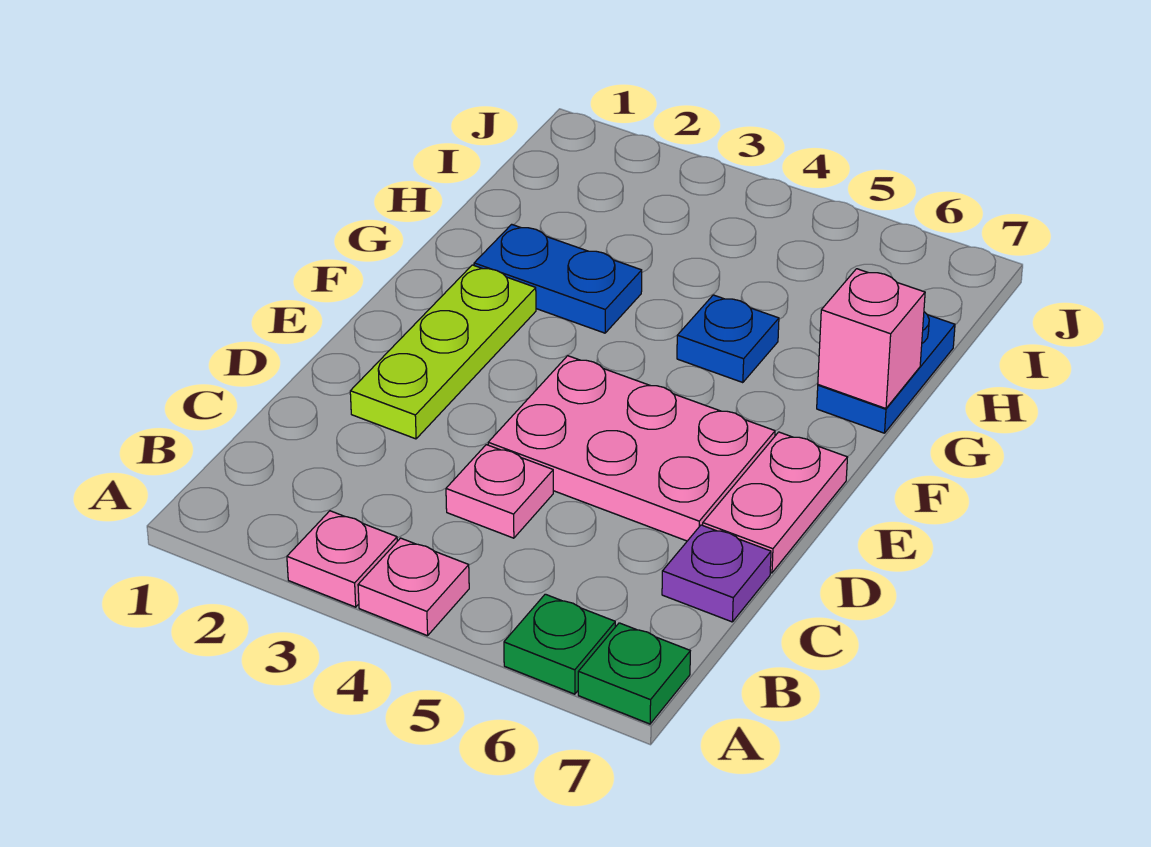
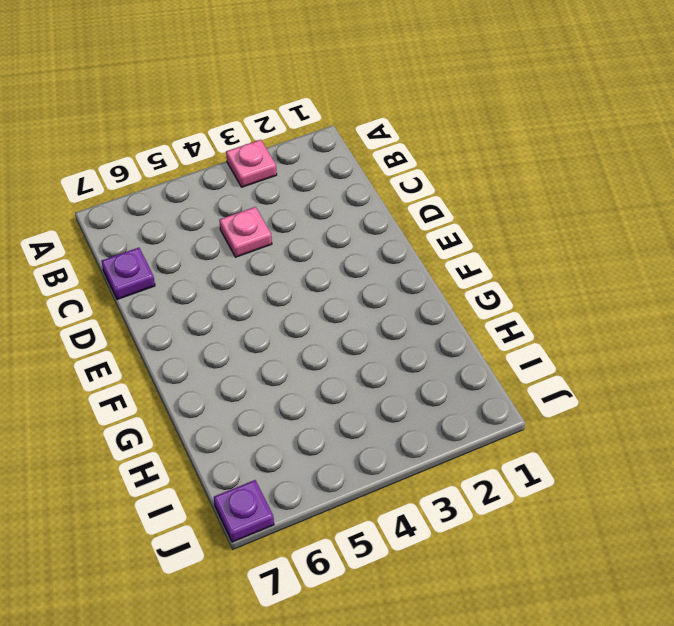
purple plate J7 level 1 -> none
none -> pink plate A4 level 1
none -> green plate A6 level 1
none -> green plate A7 level 1

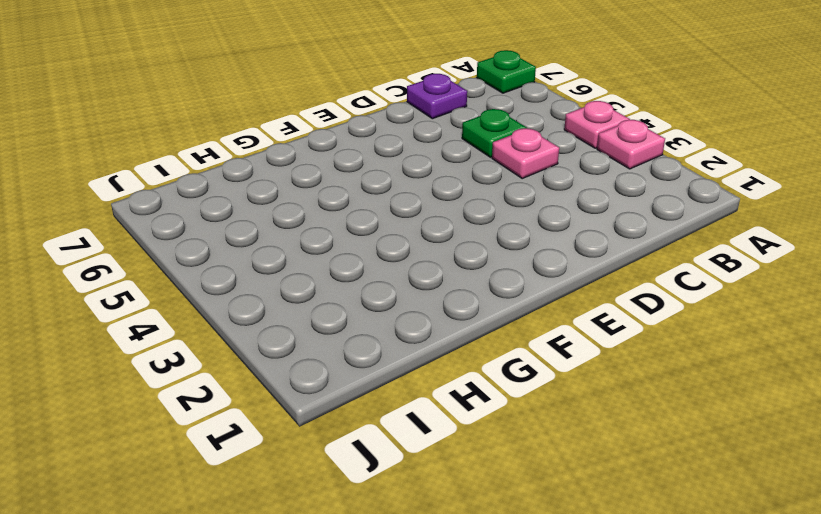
green plate C5 level 1 -> green plate A6 level 1
none -> lime plate D2:F2 level 1
none -> pink plate D4:E6 level 1
none -> pink plate D7:E7 level 1

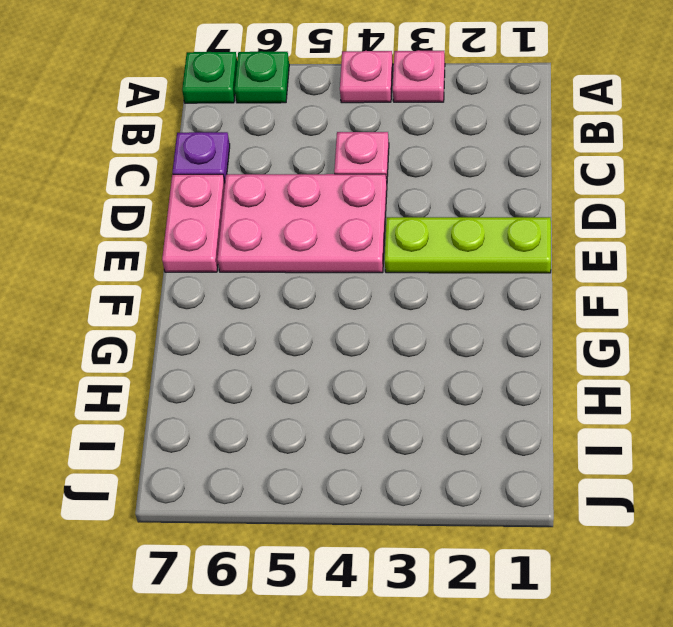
lime plate E1:E3 level 1 -> lime plate D2:F2 level 1
none -> blue plate G2:G3 level 1
none -> blue plate G5 level 1
none -> blue plate G7:H7 level 1

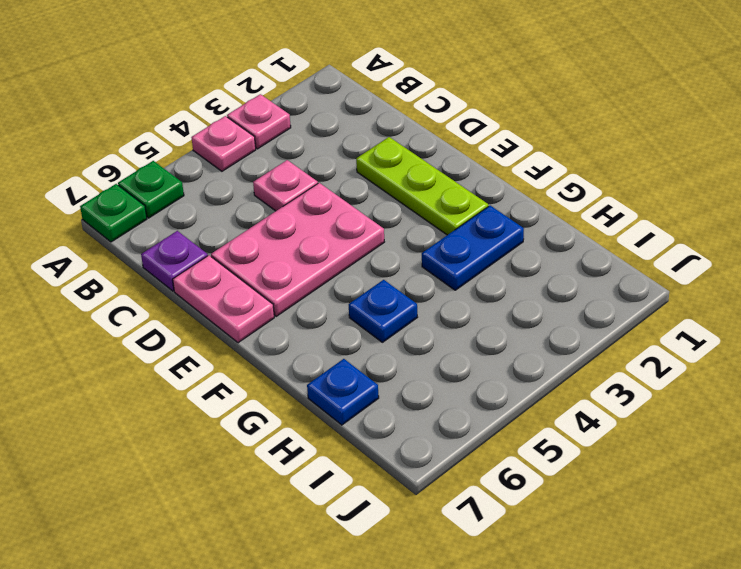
blue plate H7 level 1 -> blue plate G7:H7 level 1
none -> pink brick G7 level 2

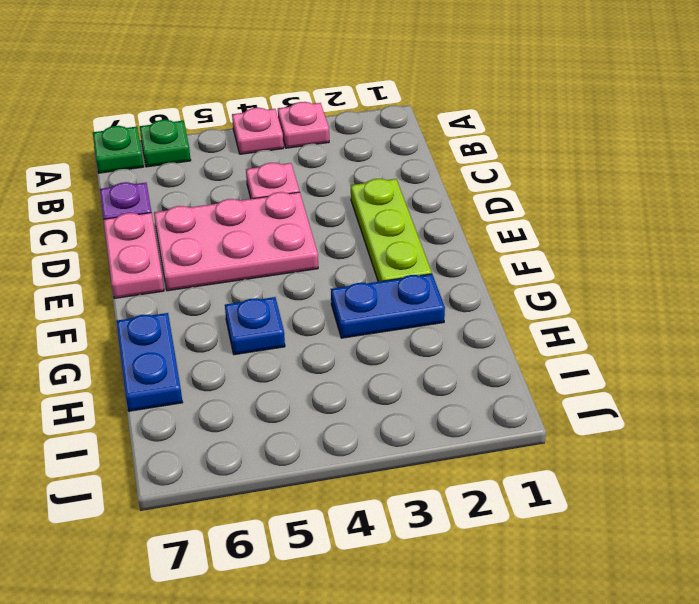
none -> pink brick G7 level 2

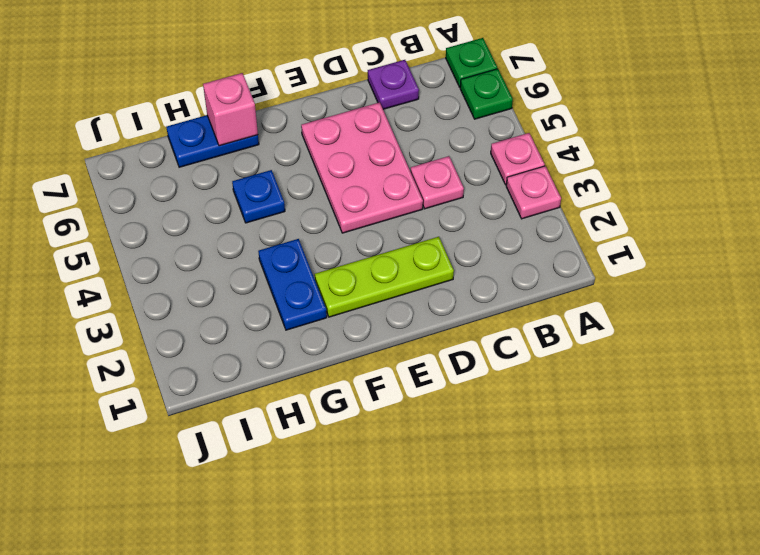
none -> pink plate D7:E7 level 1

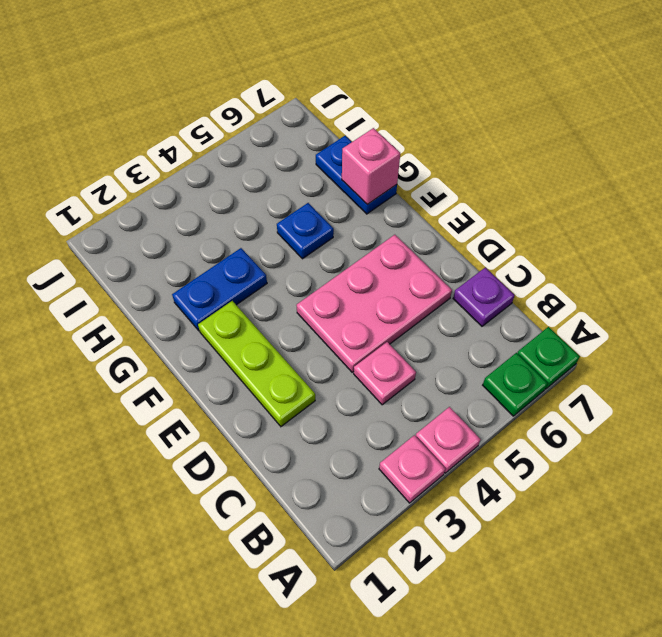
none -> pink plate D7:E7 level 1

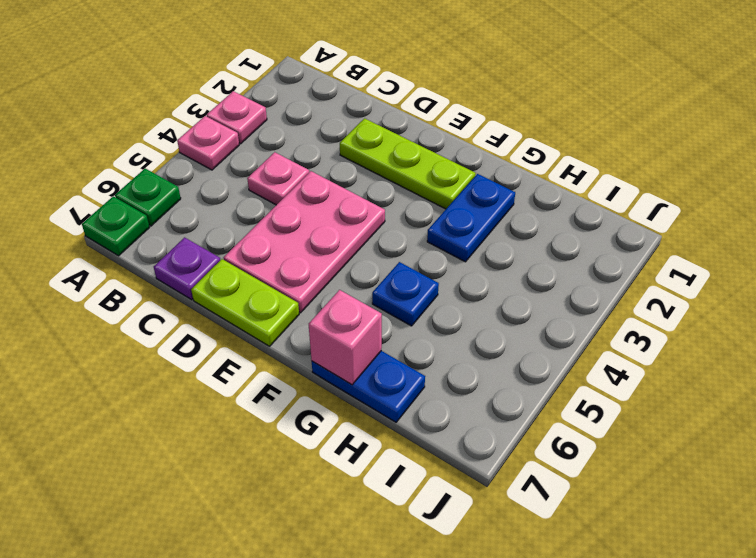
lime plate D7:E7 level 1 -> pink plate D7:E7 level 1

